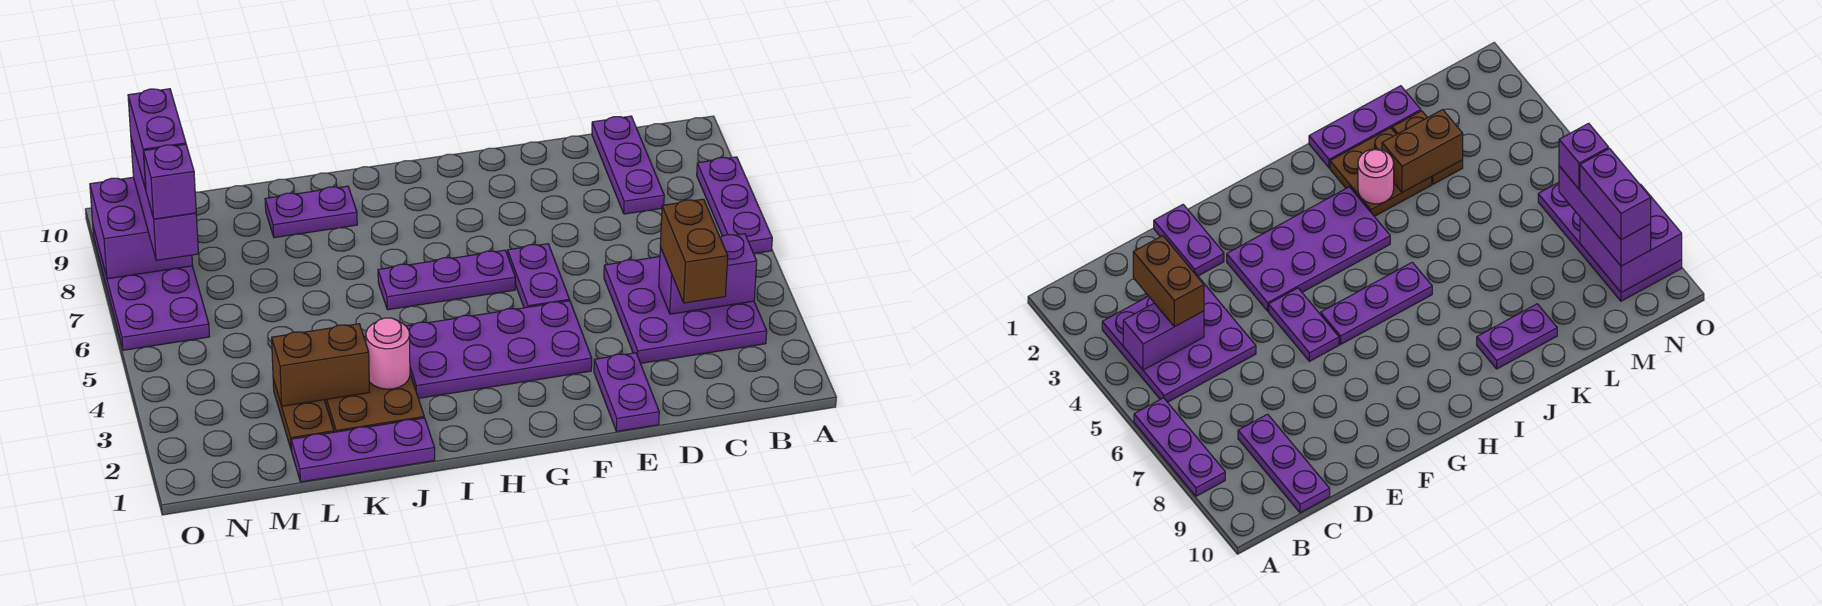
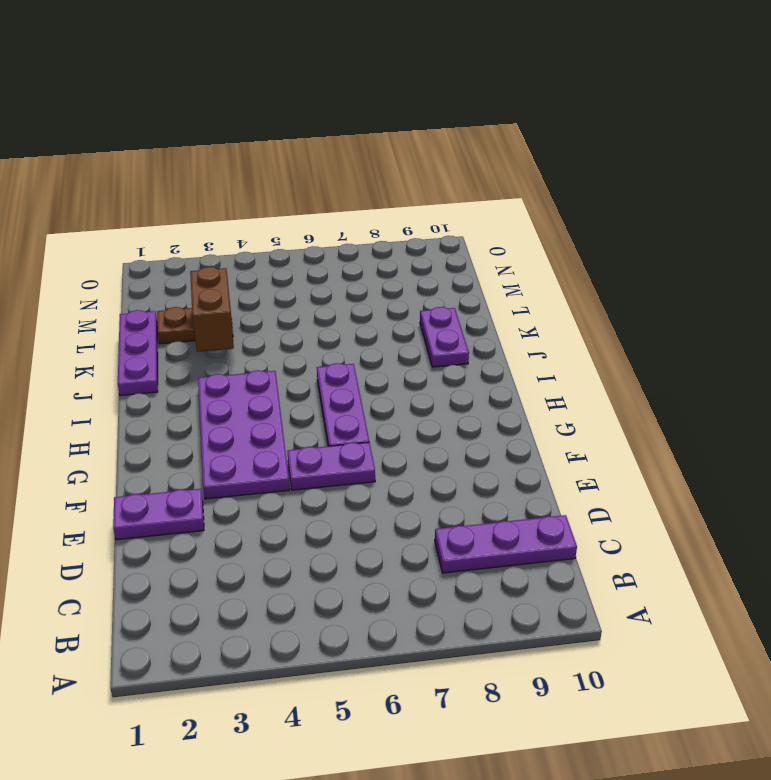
none -> purple plate A6:A8 level 1
none -> purple plate B3:D5 level 1
none -> brown plate J2:K3 level 1

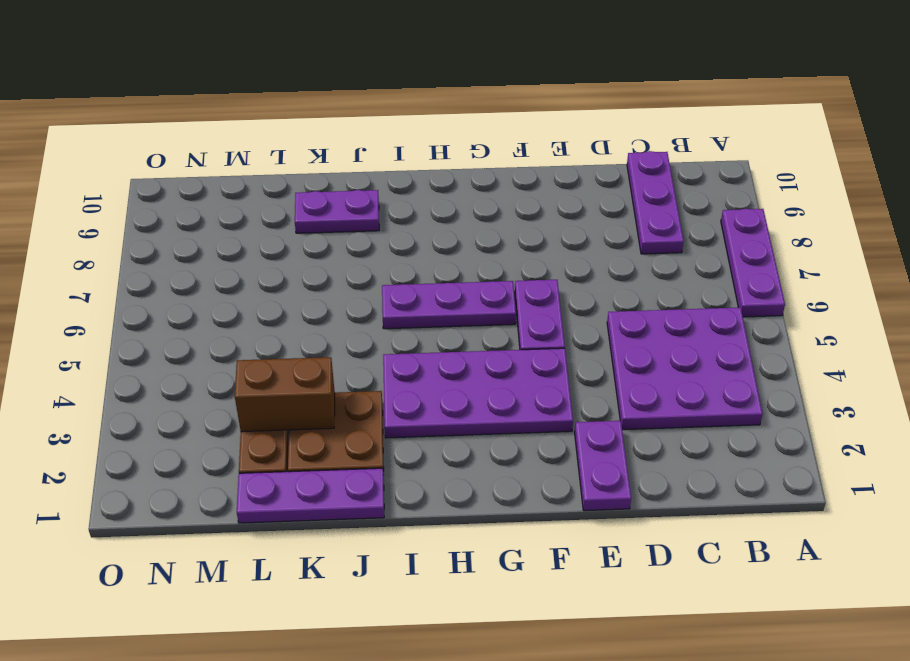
none -> purple plate N6:O9 level 1
none -> purple brick B4:C4 level 2
none -> pink round brick J3 level 2

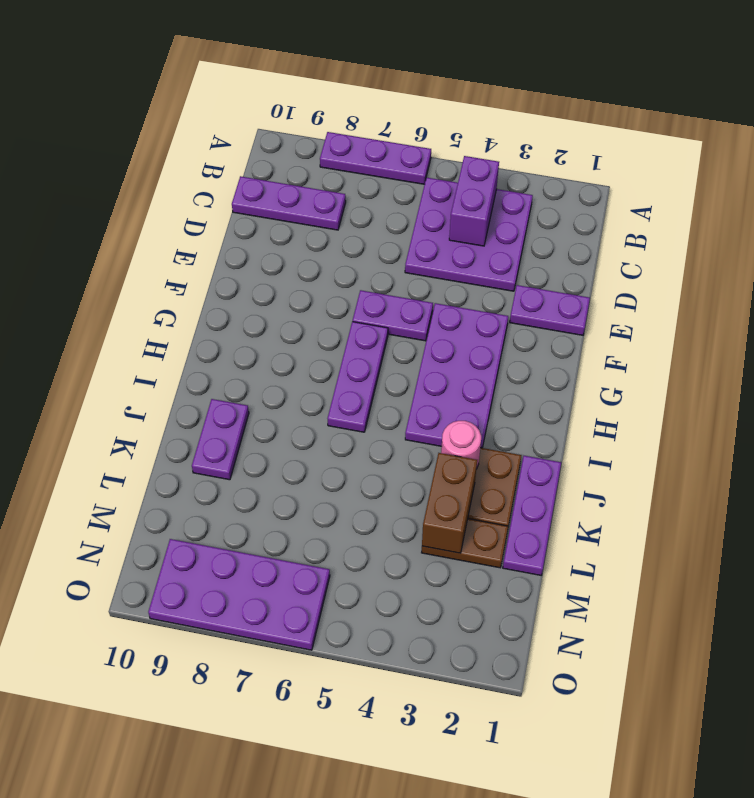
none -> purple brick N8:O9 level 2
none -> brown brick C3:C4 level 3
none -> purple brick N7:N9 level 3

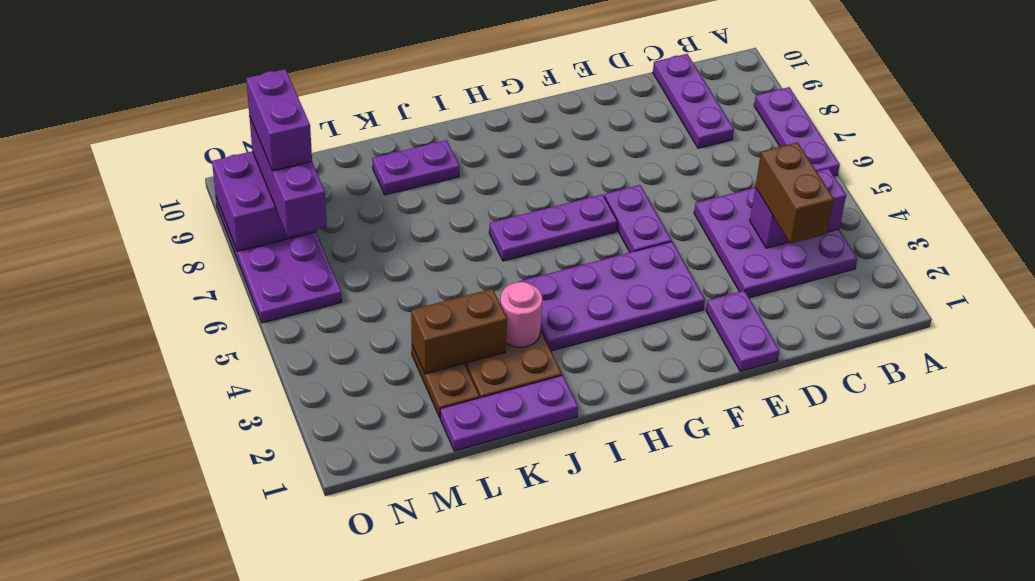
none -> purple brick N7 level 4

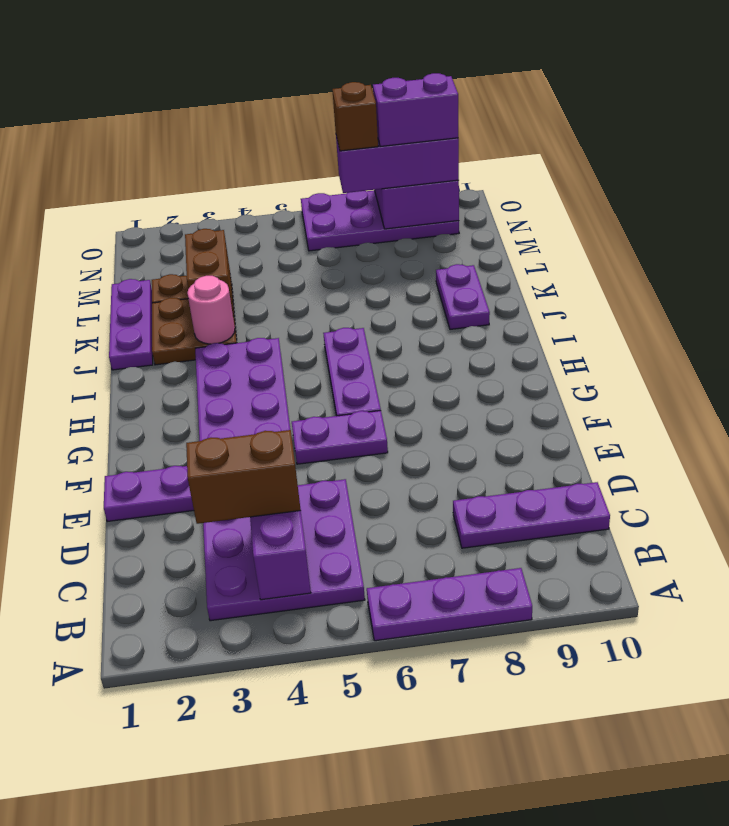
brown brick N7 level 4 -> purple brick N7 level 4

